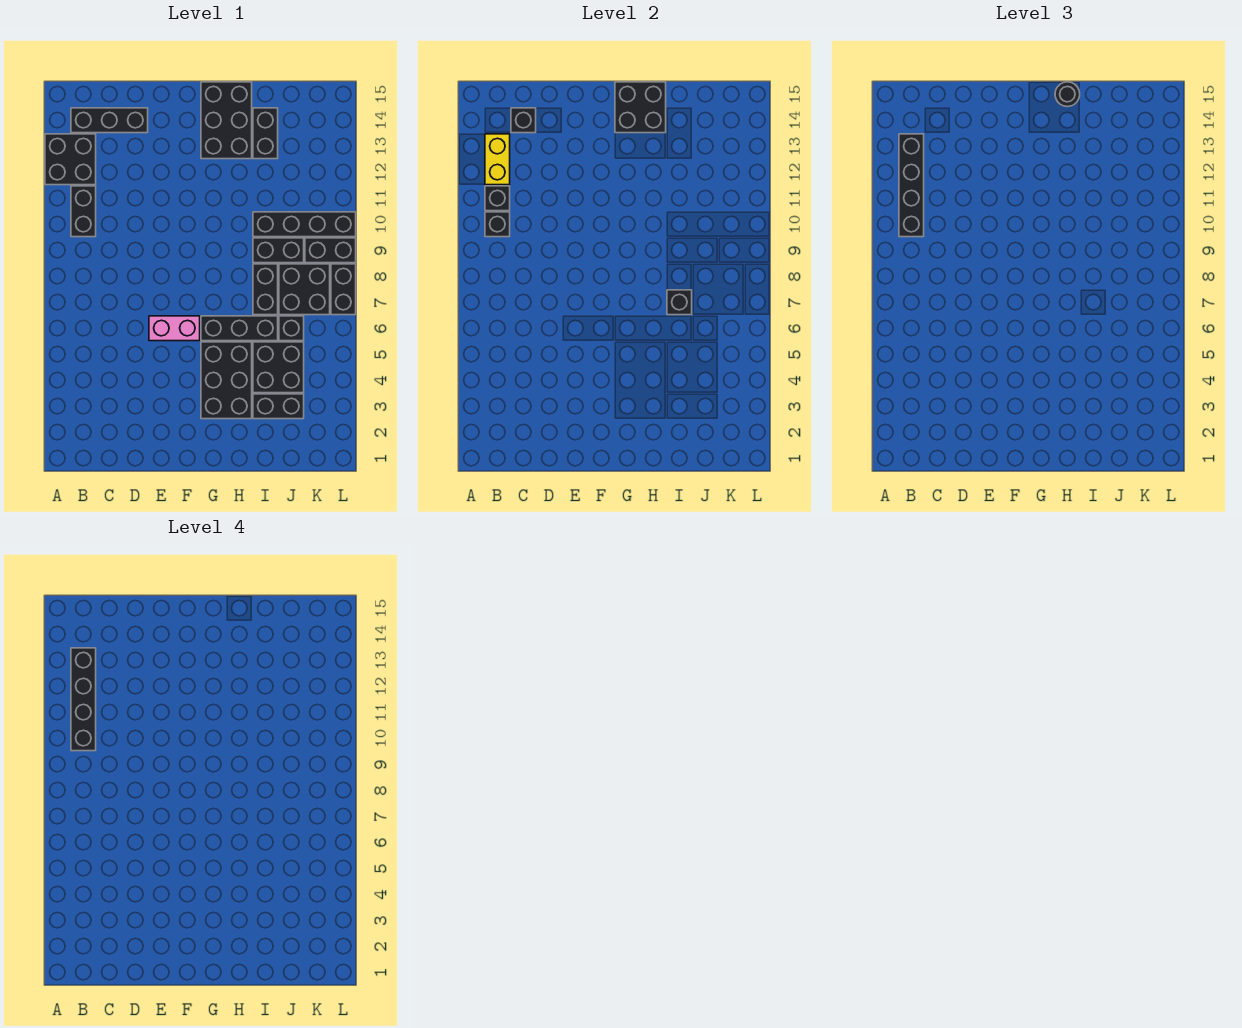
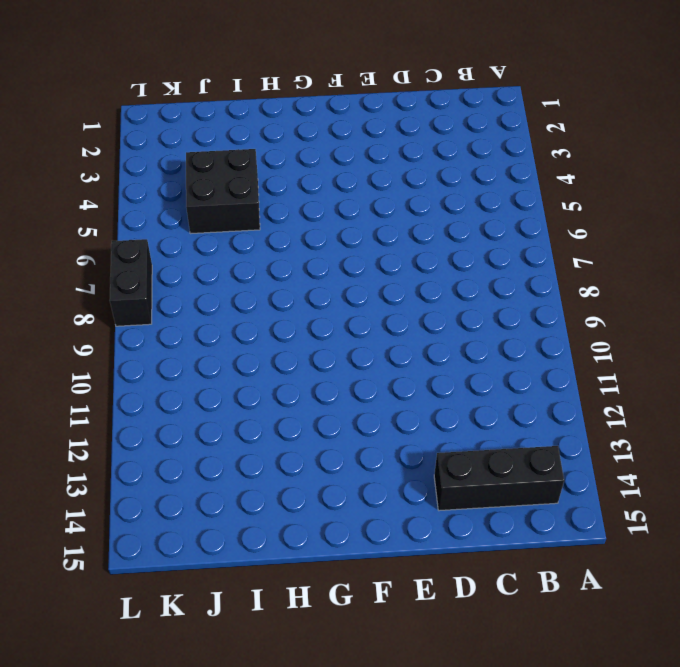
none -> black brick A12:B13 level 1
none -> black brick B10:B11 level 1
none -> pink brick E6:F6 level 1

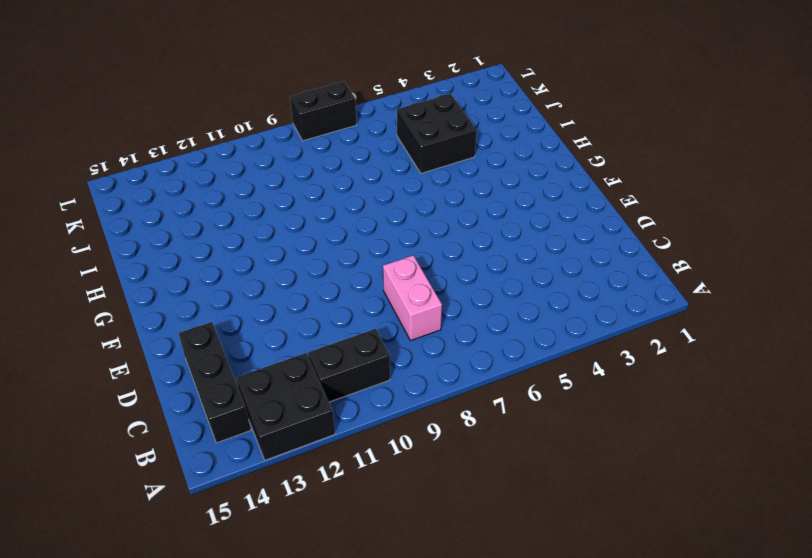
pink brick C8:D8 level 1 -> pink brick E6:F6 level 1
none -> black brick G3:H5 level 1
none -> black brick G6:I6 level 1
none -> black brick G13:H15 level 1

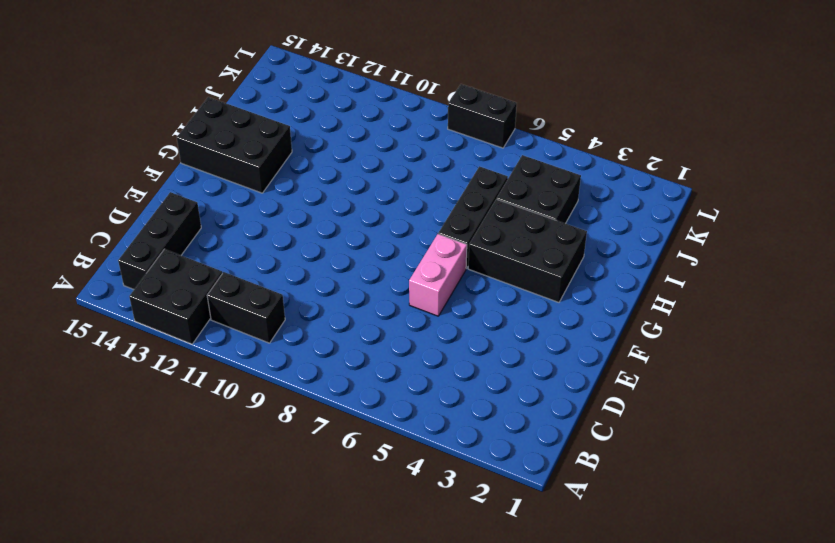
none -> black brick I3:J3 level 1
none -> black brick I7:I8 level 1
none -> black brick I9:J9 level 1

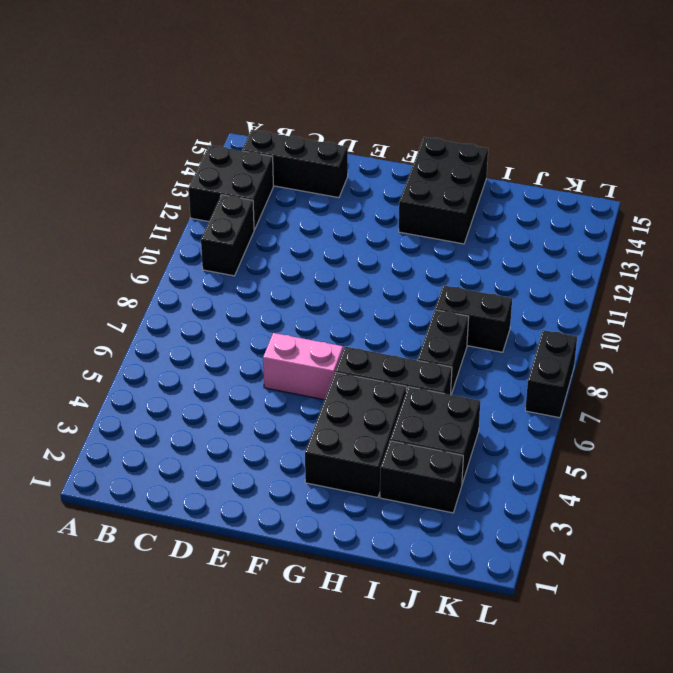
none -> black brick I10:L10 level 1
none -> black brick I13:I14 level 1
none -> black brick J6 level 1

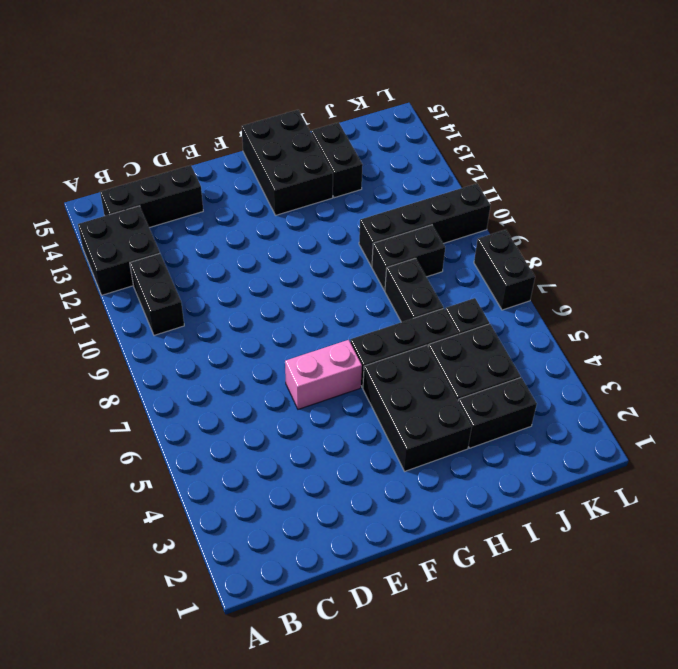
none -> black brick J7:K8 level 1
none -> black brick K9:L9 level 1
none -> black brick B10 level 2

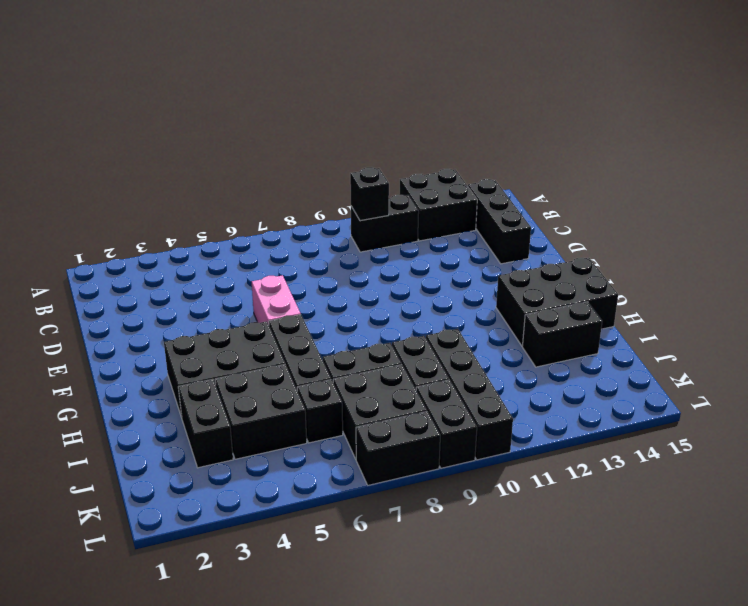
none -> black brick B11 level 2
none -> yellow brick B12:B13 level 2
none -> black brick C14 level 2

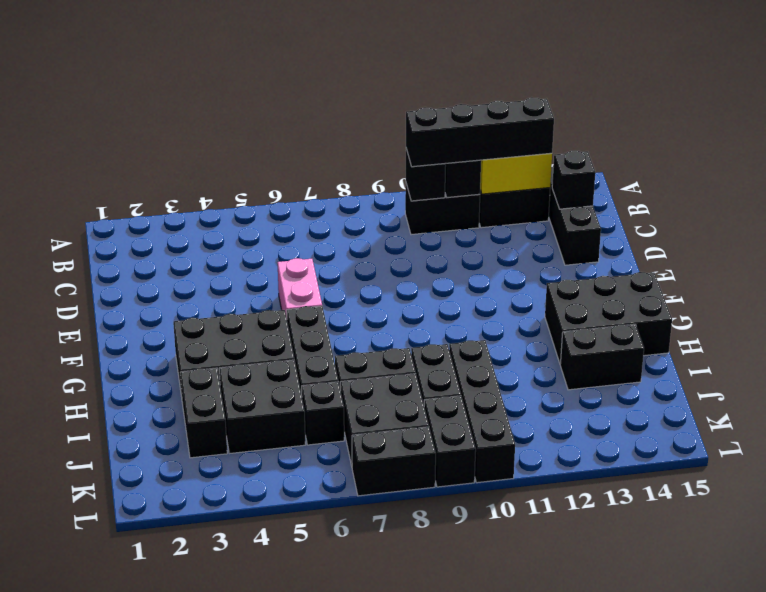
none -> black brick G14:H15 level 2
none -> black brick I7 level 2
none -> black round brick H15 level 3

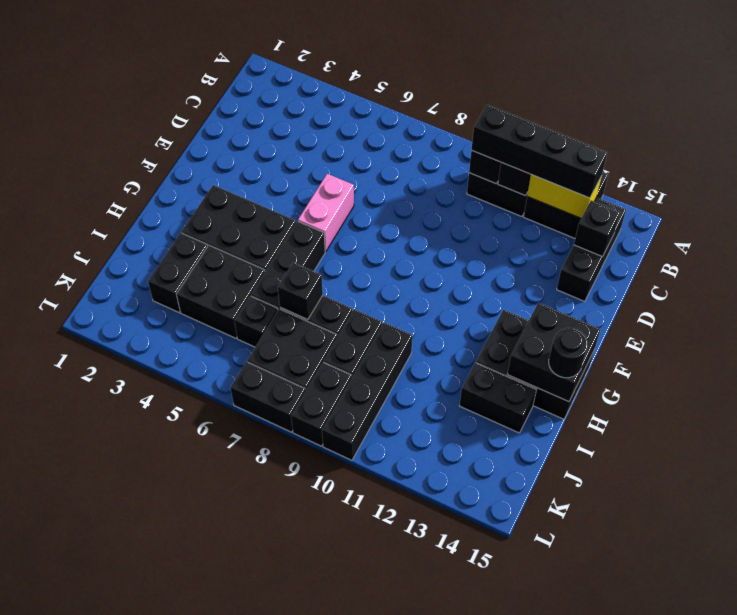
none -> black brick B10:B13 level 4

